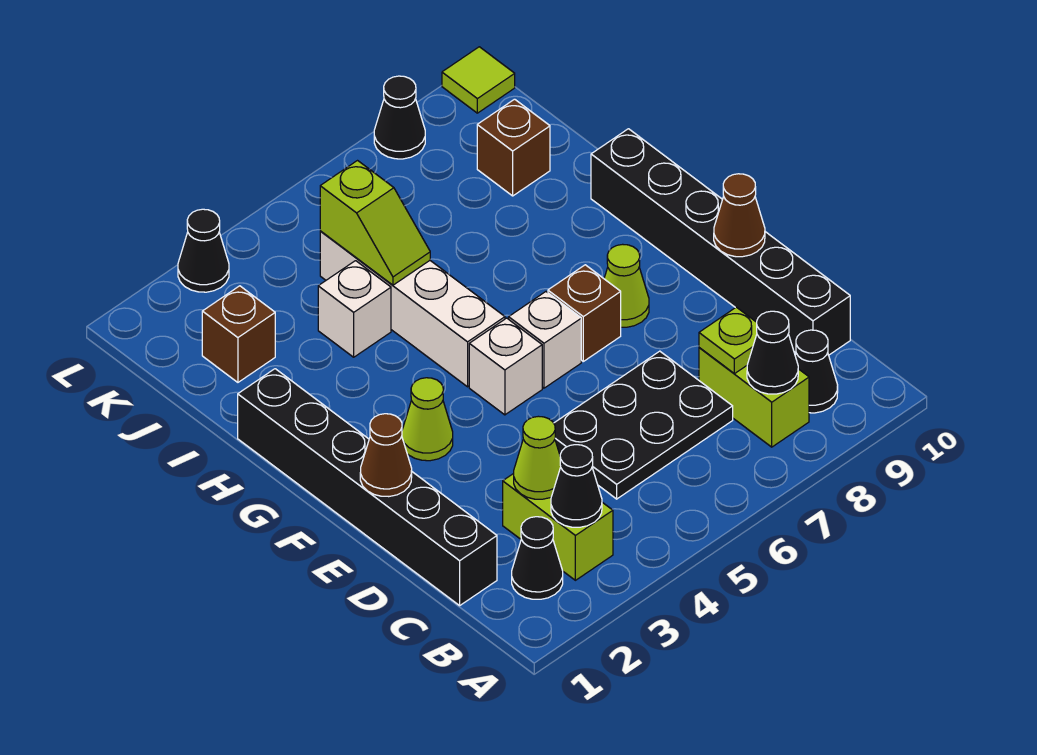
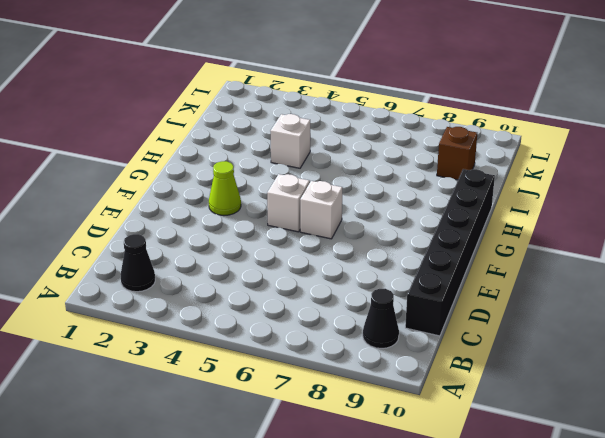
none -> lime brick B3:C3 level 1
none -> lime brick B8:C8 level 1
none -> black brick C1:H1 level 1

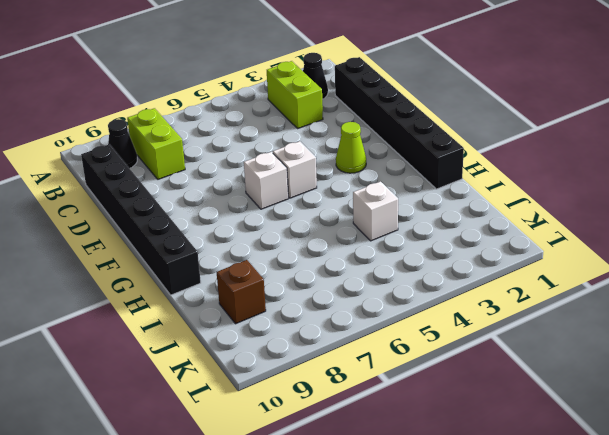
none -> black plate C5:D7 level 1
none -> brown brick F7 level 1
none -> lime cone F8 level 1

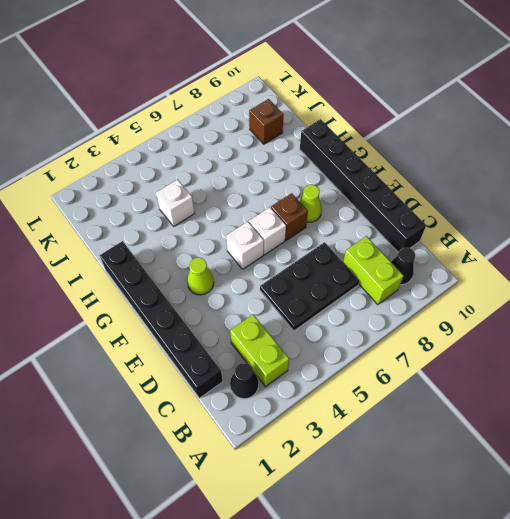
none -> white brick G5:J5 level 1
none -> brown brick J2 level 1
none -> black cone L3 level 1

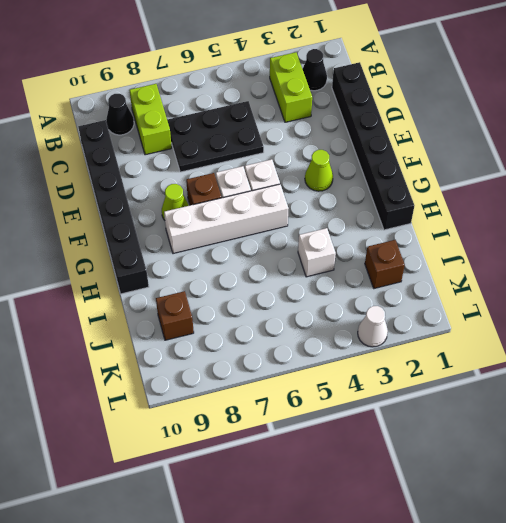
white brick G5:G8 level 1 -> white brick G5:J5 level 1
white cone L3 level 1 -> black cone L3 level 1
none -> black cone L8 level 1
none -> lime tile L10 level 1
none -> black cone B3 level 2

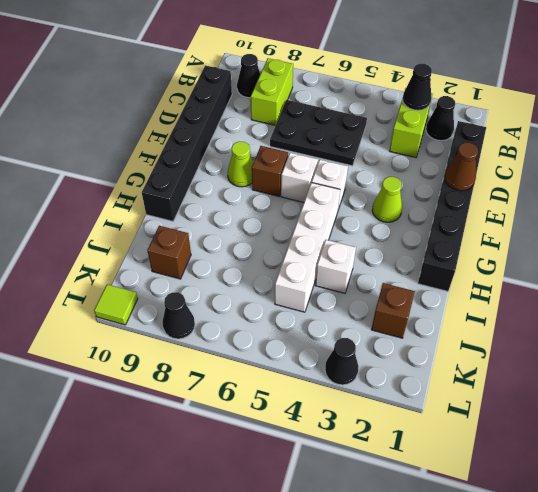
none -> black cone B8 level 2
none -> lime cone C3 level 2
none -> lime plate C8 level 2

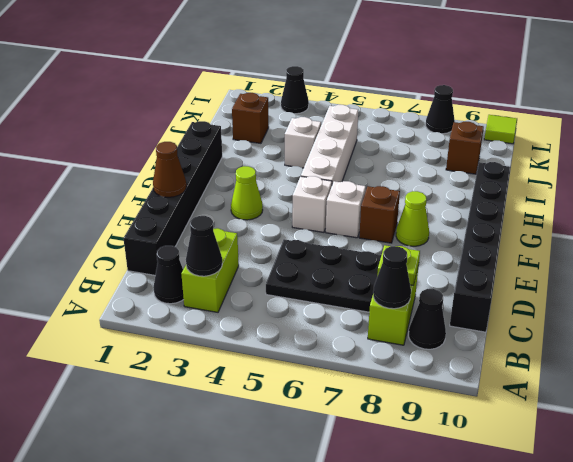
none -> lime cone C3 level 2
none -> brown cone E10 level 2
none -> lime slope I5:J5 level 2 top J

